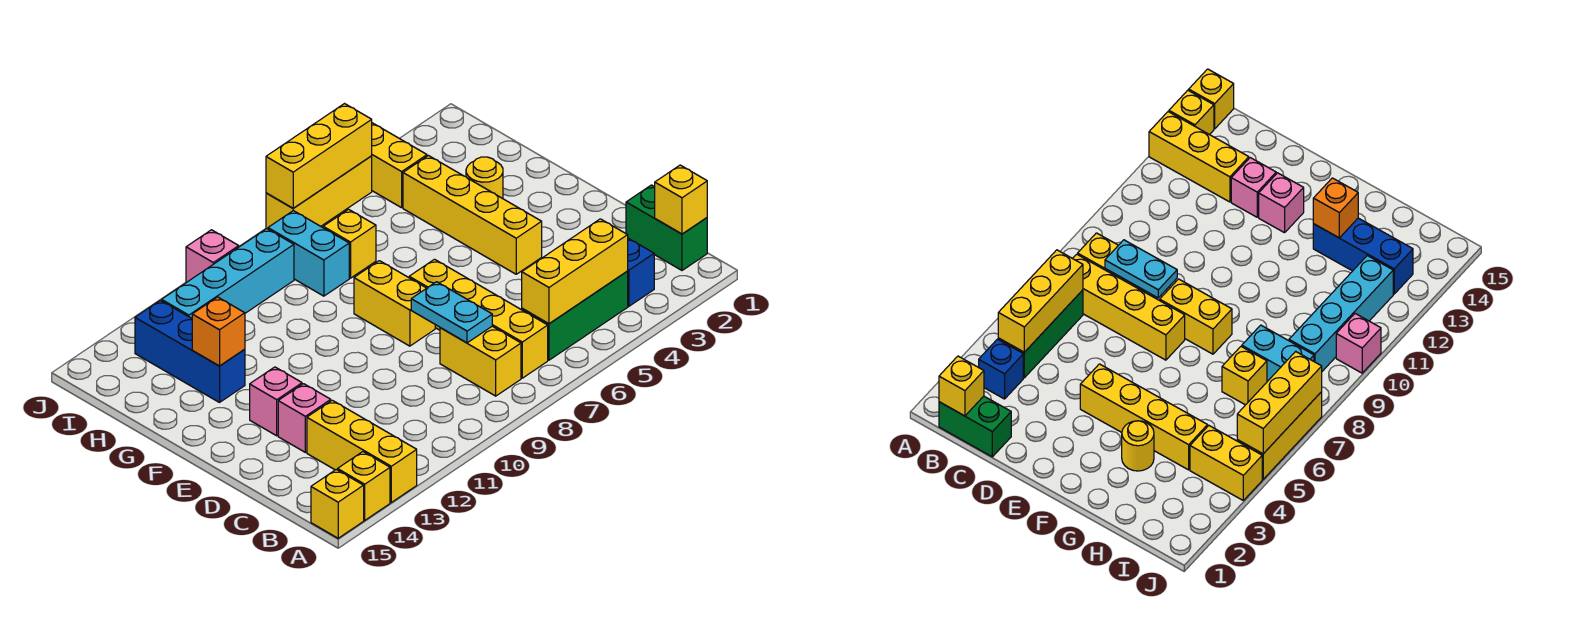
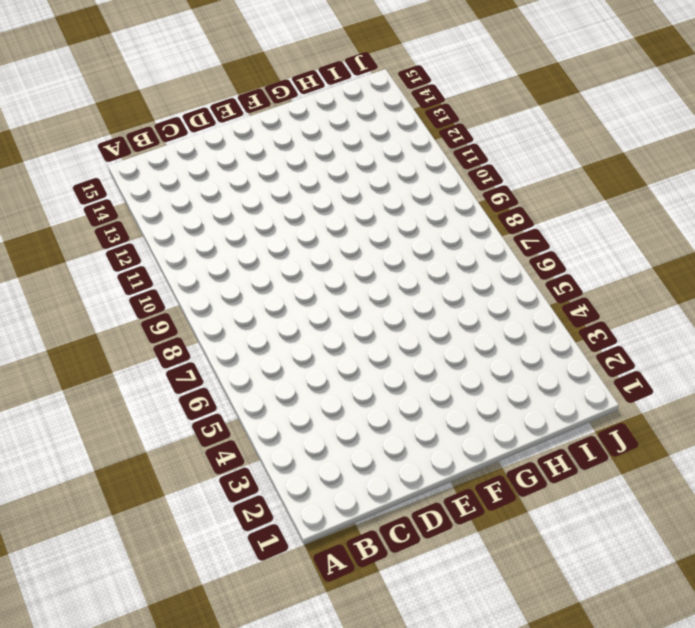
none -> yellow brick A13:C13 level 1
none -> yellow brick A14 level 1
none -> yellow brick A15 level 1

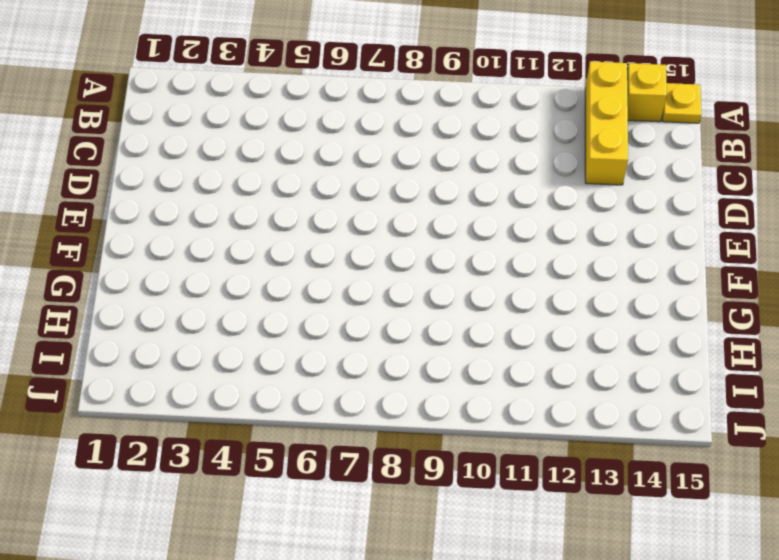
yellow plate A15 level 1 -> yellow brick A15 level 1
none -> green brick B1:C1 level 1
none -> blue brick B3 level 1
none -> green brick B4:B6 level 1

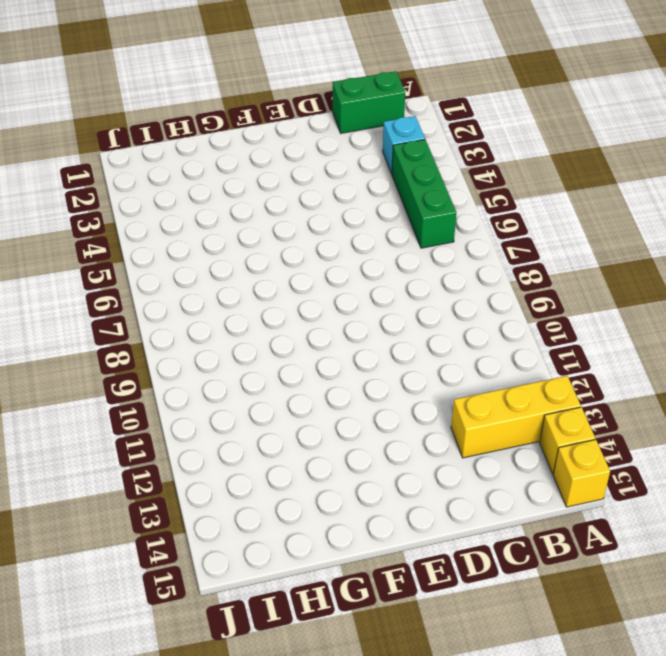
cyan brick B3 level 1 -> blue brick B3 level 1
none -> yellow brick B7:E7 level 1
none -> yellow brick B8:C8 level 1
none -> pink brick D13 level 1

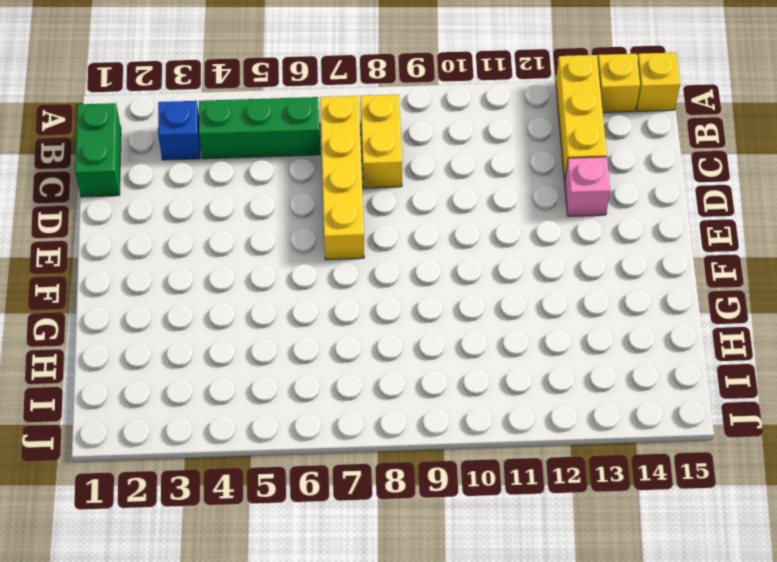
none -> yellow brick E4:H4 level 1
none -> yellow brick E8:F8 level 1
none -> pink brick E13 level 1

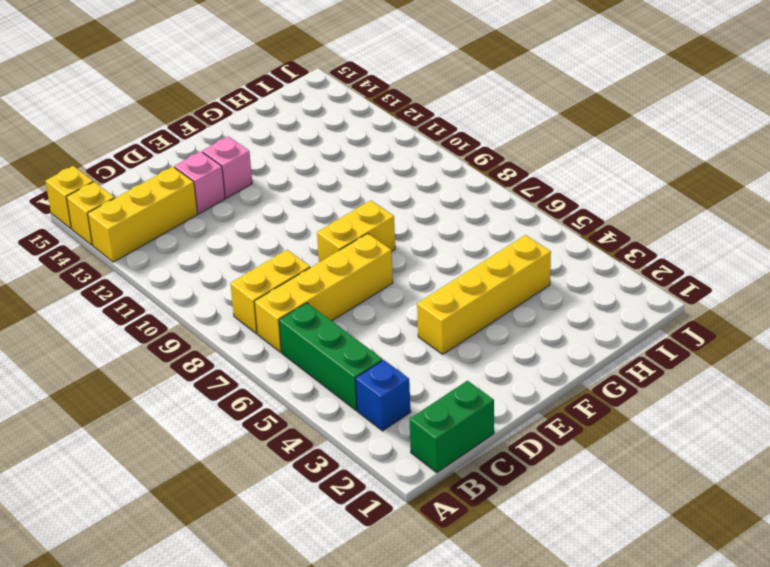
none -> yellow round brick G3 level 1
none -> blue brick G13:I13 level 1
none -> yellow brick H7 level 1

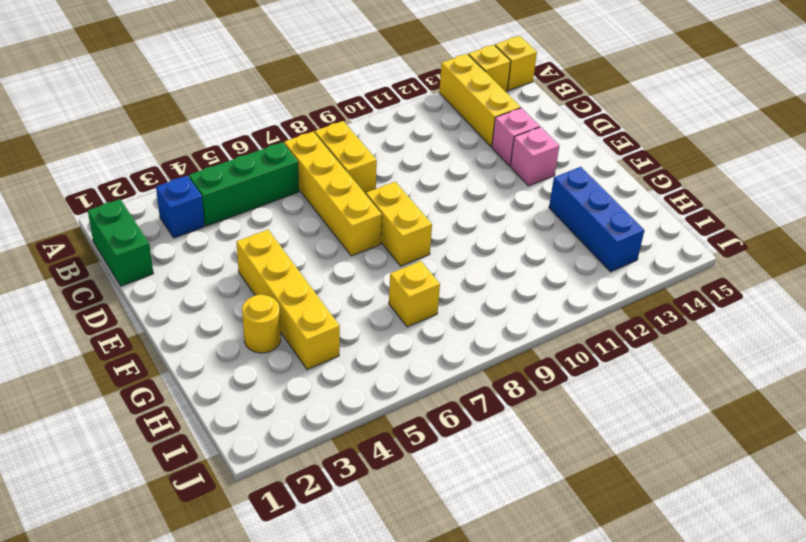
none -> cyan brick H8:I8 level 1
none -> yellow brick I4:J4 level 1
none -> cyan brick I9:I12 level 1

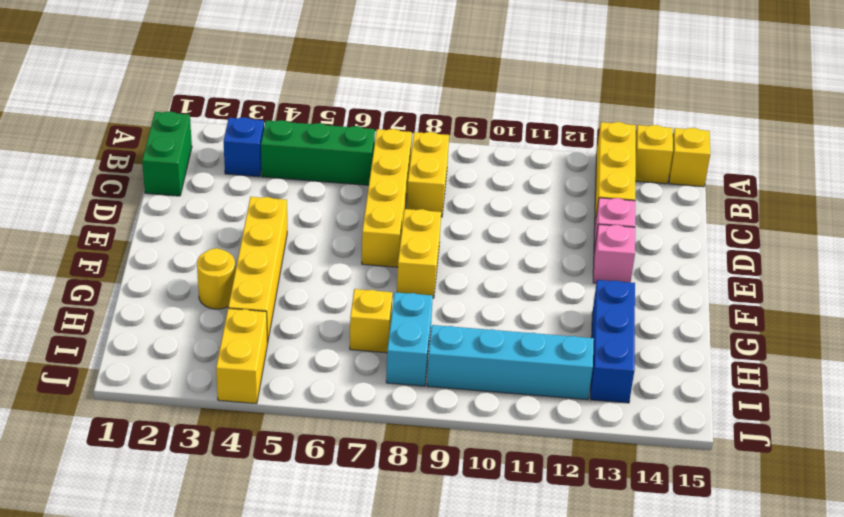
none -> yellow brick J5:J7 level 1
none -> pink brick J10 level 1
none -> yellow brick B1 level 2

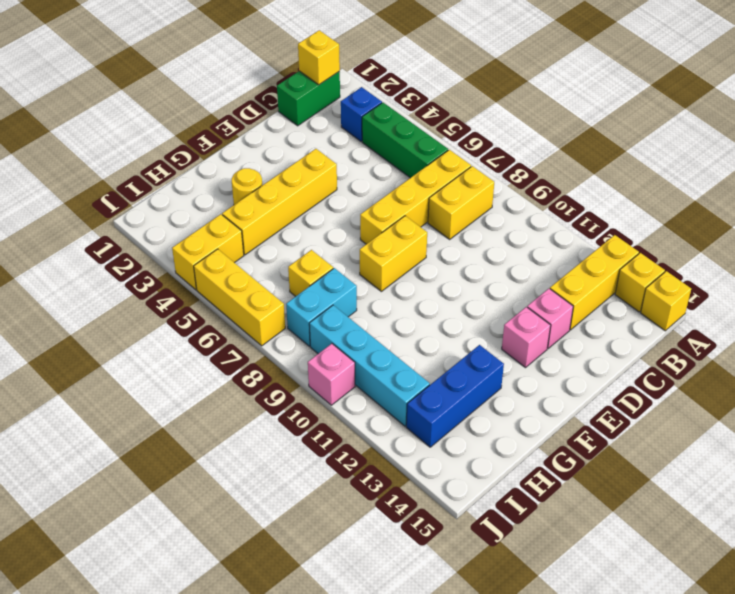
none -> yellow brick B4:B6 level 2
none -> cyan plate C8:D8 level 2
none -> orange brick G13 level 2

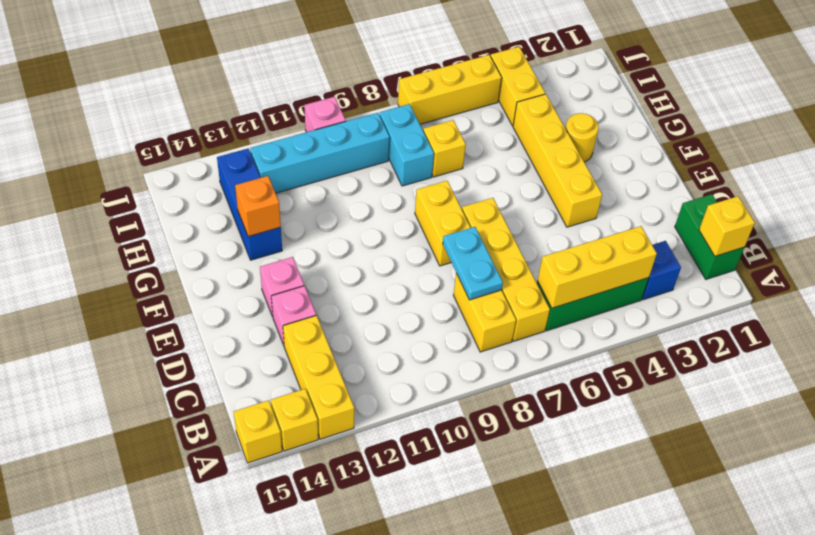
none -> yellow brick J5:J7 level 2

